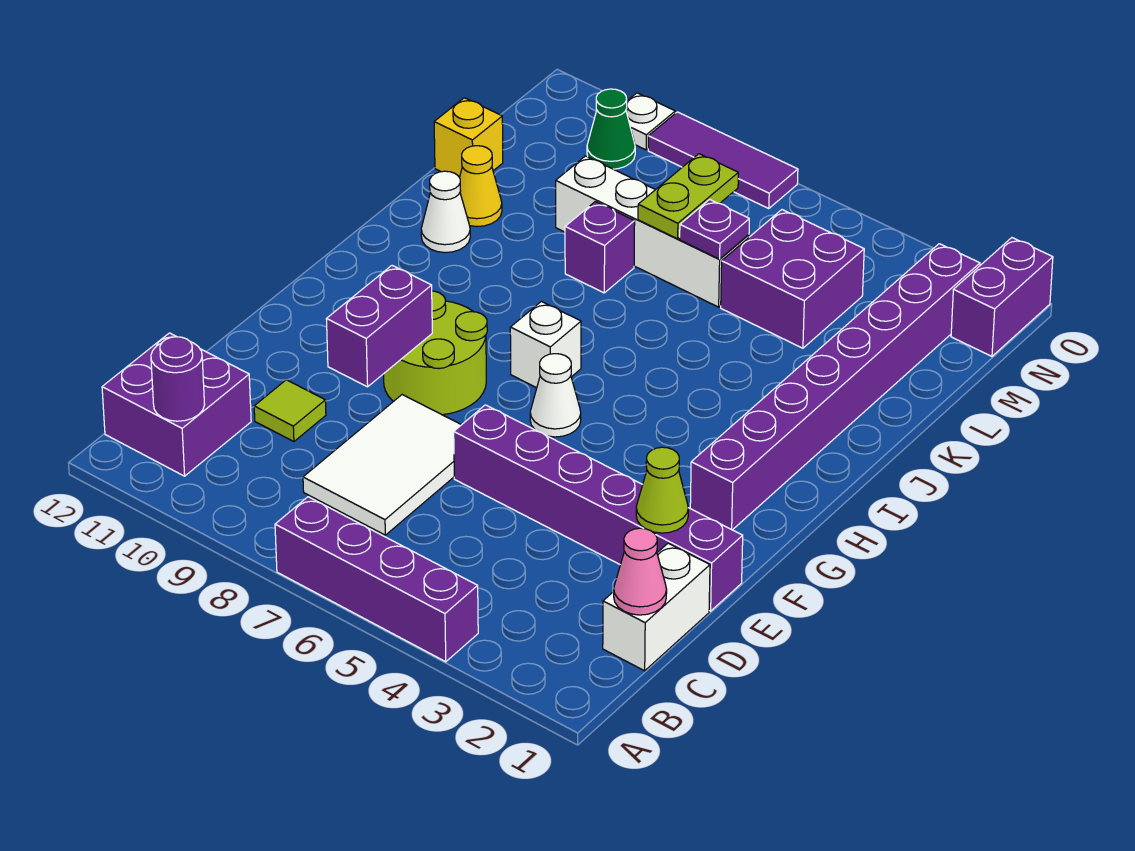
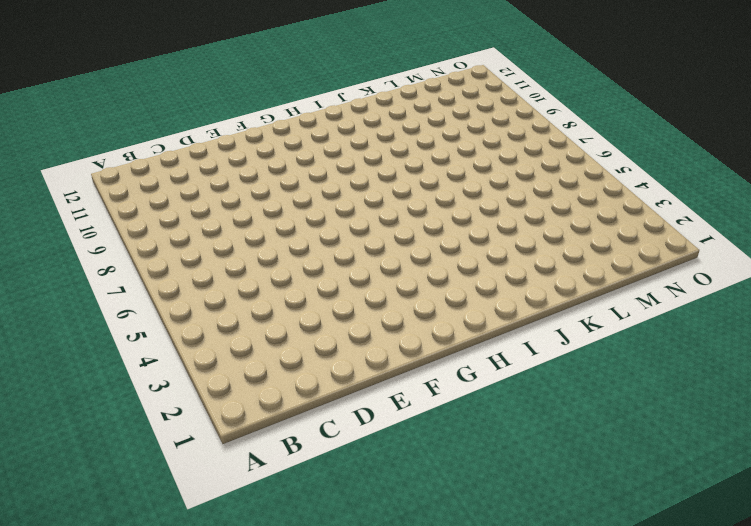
none -> purple brick A4:A7 level 1
none -> purple brick B11:C12 level 1
none -> white brick C1:D1 level 1

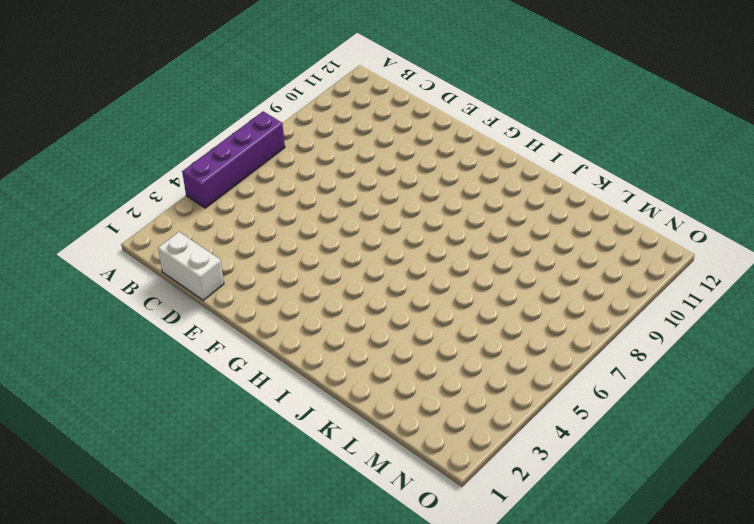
none -> purple brick B11:C12 level 1
none -> white tile C7:E8 level 1
none -> lime tile D10 level 1

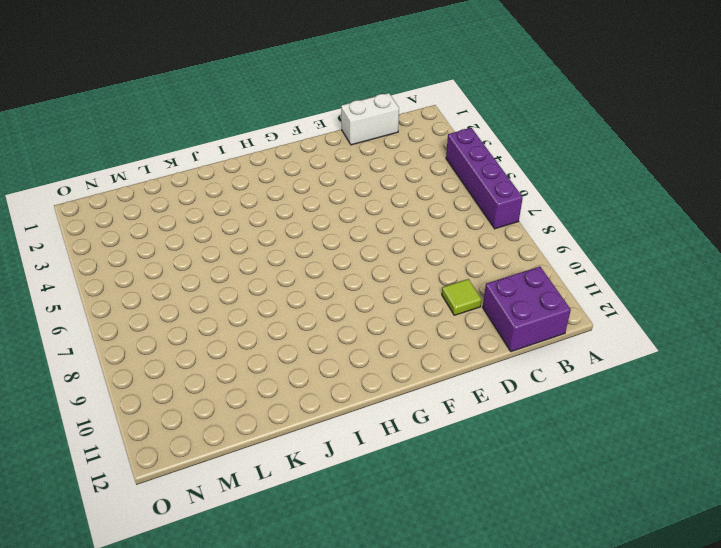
none -> white tile C7:E8 level 1
none -> purple brick E1:E6 level 1
none -> lime round brick F8:G9 level 1

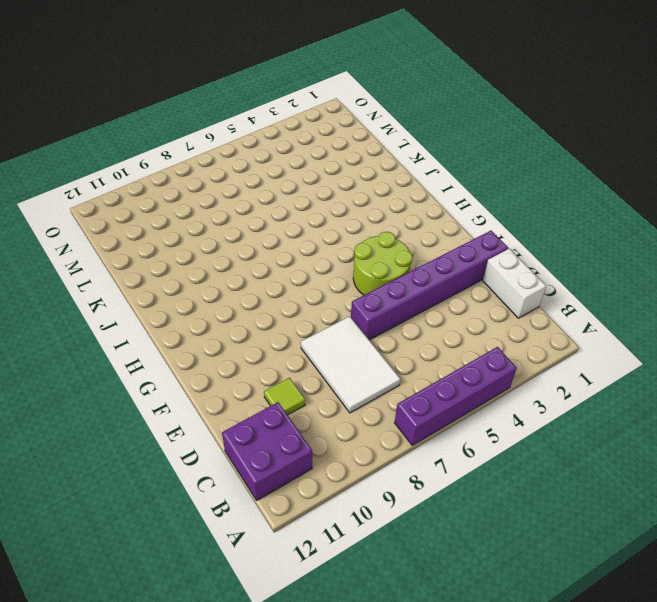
lime round brick F4:G5 level 1 -> lime round brick F8:G9 level 1
none -> purple brick G2:N2 level 1
none -> white cone G6 level 1
none -> white brick H7 level 1

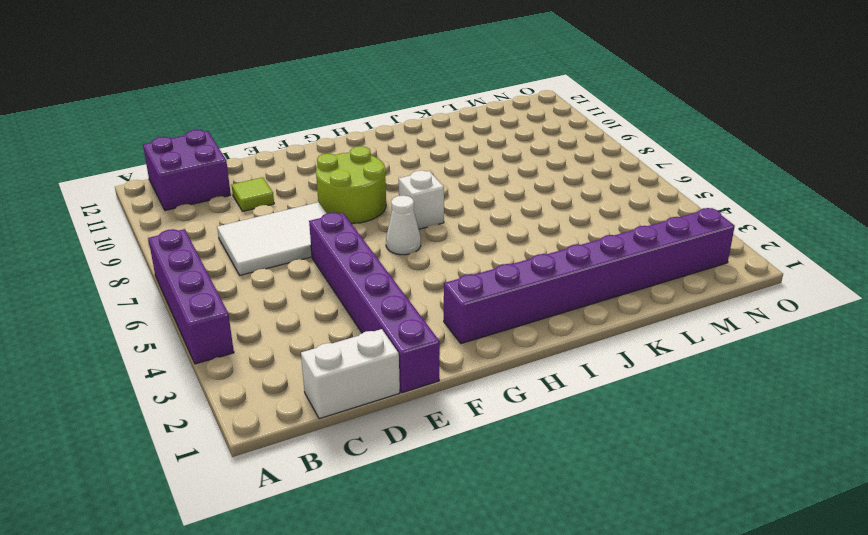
none -> white cone J11 level 1
none -> purple brick K8 level 1
none -> yellow cone K11 level 1

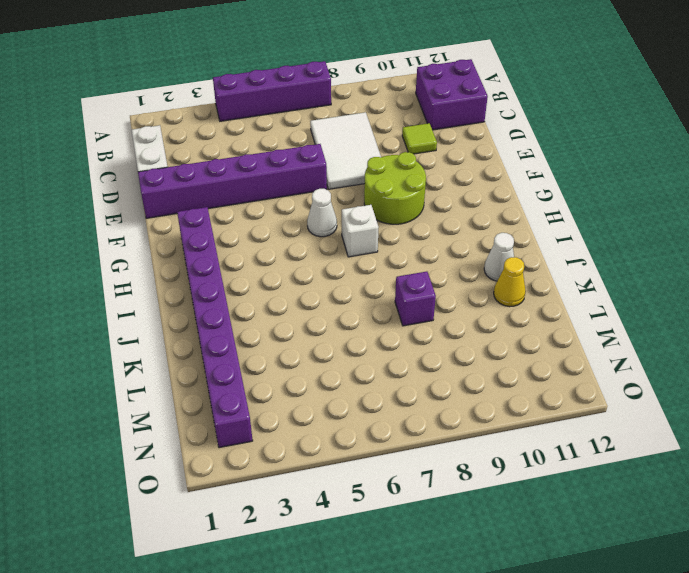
none -> purple brick L4:M5 level 1
none -> white brick L6:L9 level 1
none -> yellow brick L12 level 1

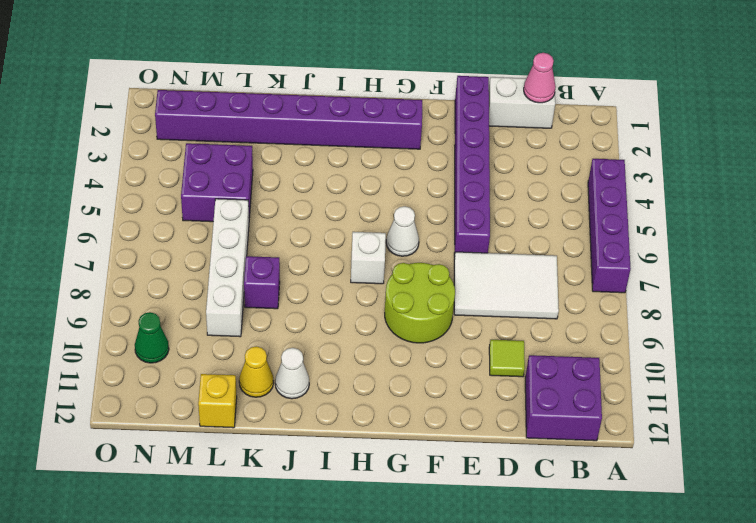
none -> purple brick N1:O1 level 1
none -> purple tile O7:O9 level 1
none -> white plate O10 level 1

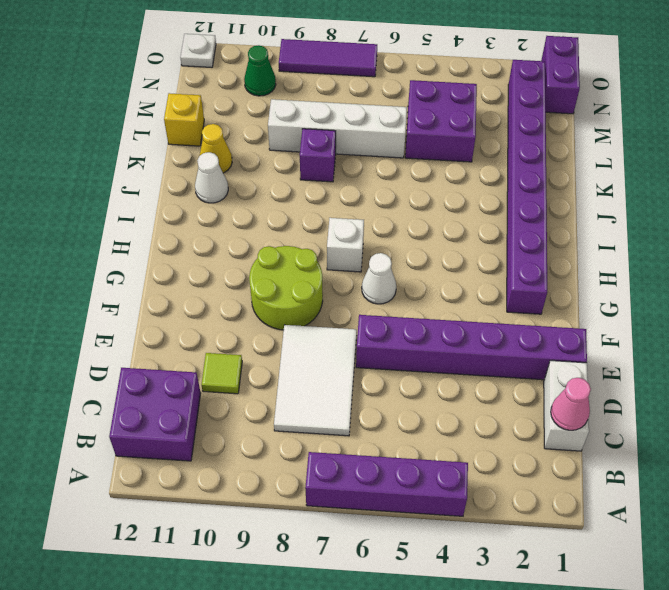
white plate O12 level 1 -> white plate O10 level 1
none -> purple round brick B11 level 2
none -> lime cone E2 level 2
none -> purple brick E9:F9 level 2

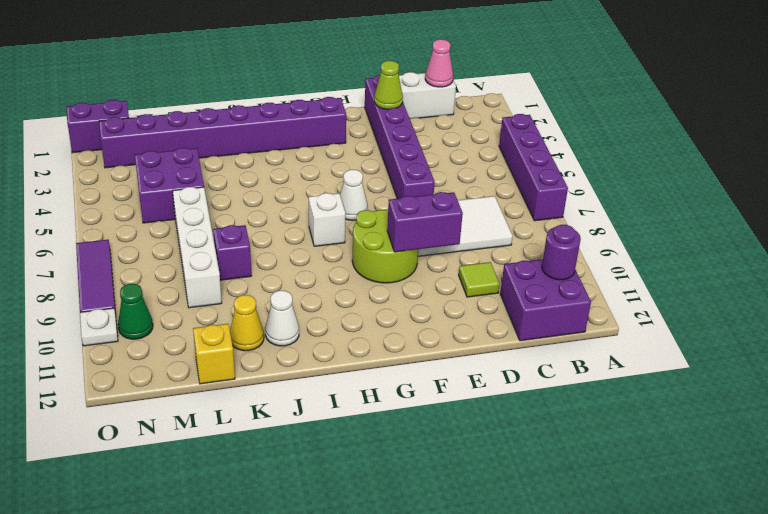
none -> purple plate L6 level 2
none -> lime plate L7:M7 level 2

